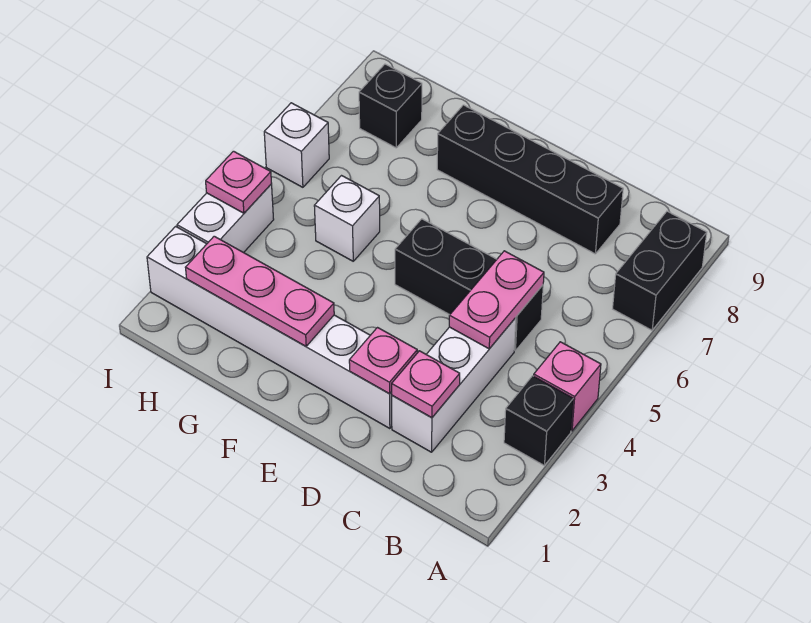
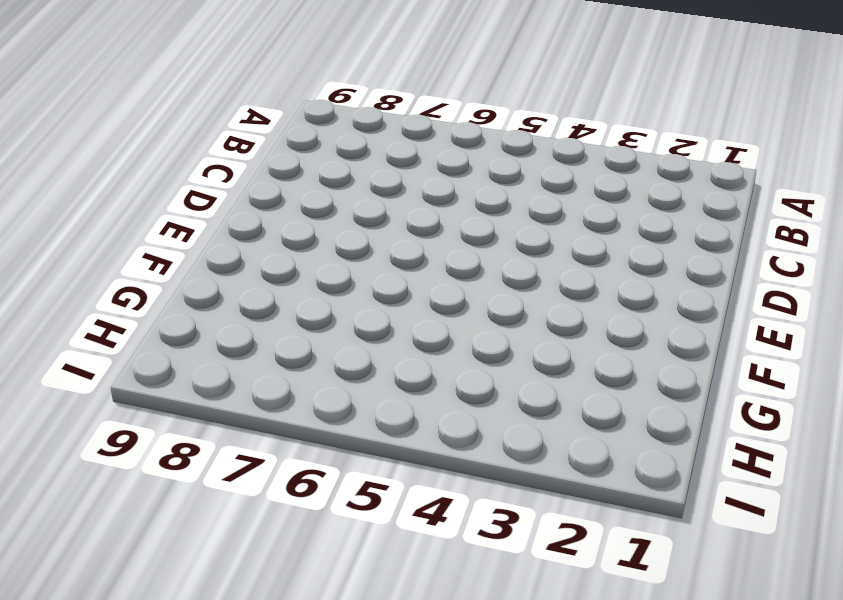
none -> black brick A3 level 1
none -> pink brick A4 level 1
none -> black brick A7:A8 level 1

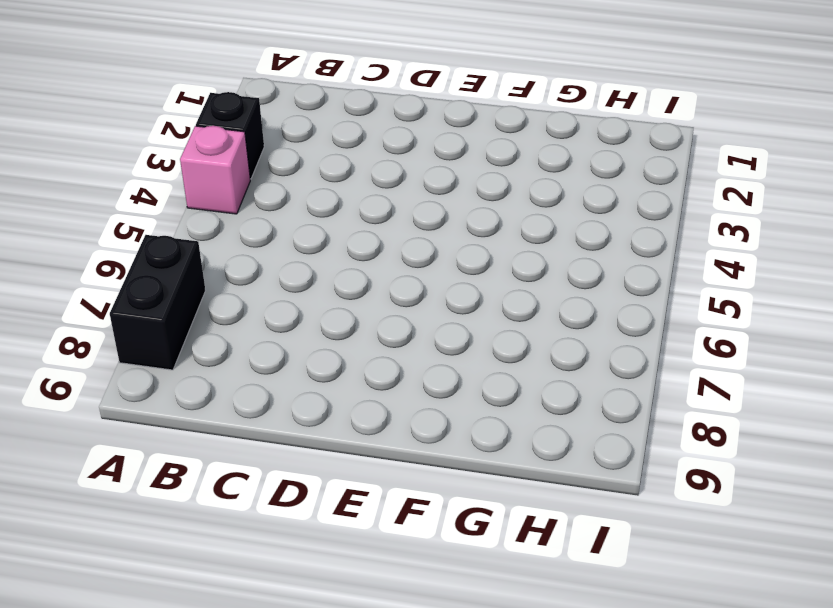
none -> white brick C2:C4 level 1
none -> black brick C5:E5 level 1
none -> black brick C8:F8 level 1

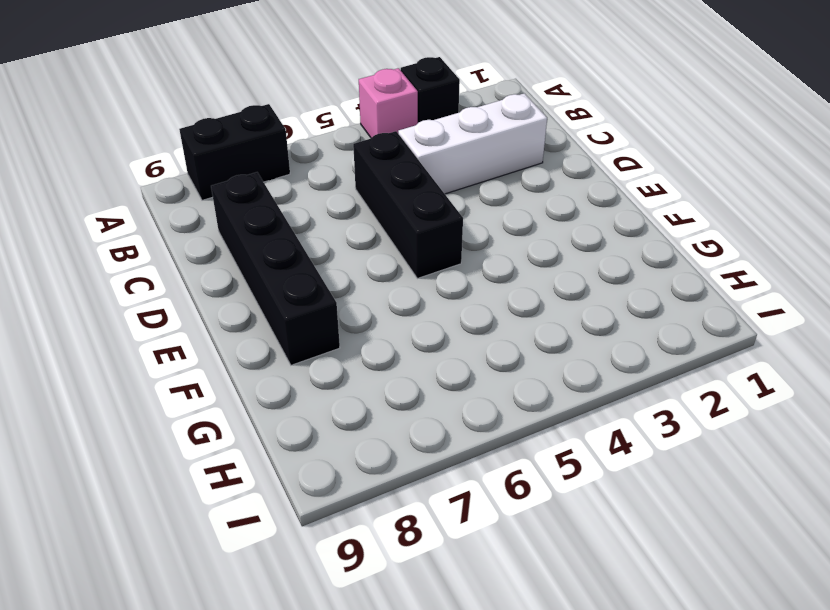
none -> white brick D2:I2 level 1
none -> white brick G5 level 1
none -> black brick H8 level 1

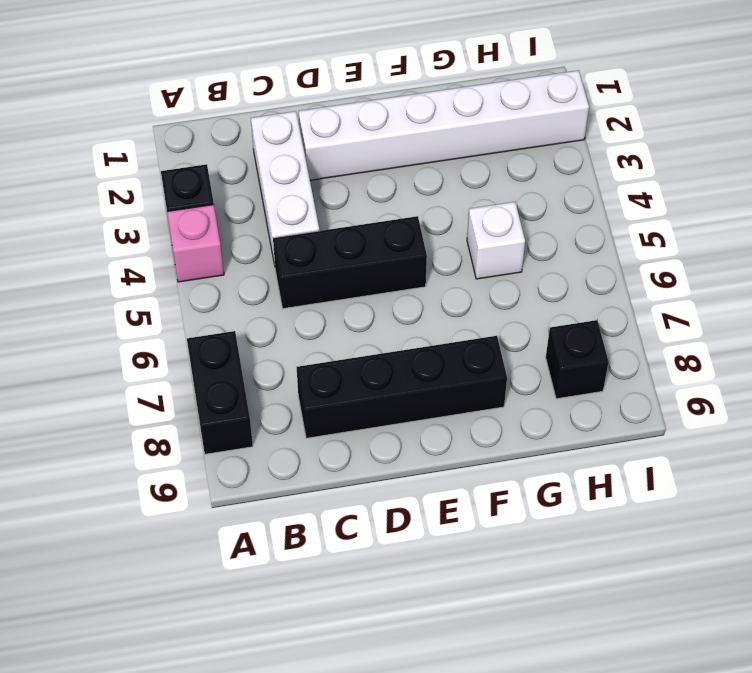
none -> white brick I3:I4 level 1
none -> white brick I6 level 1
none -> pink plate C2 level 2

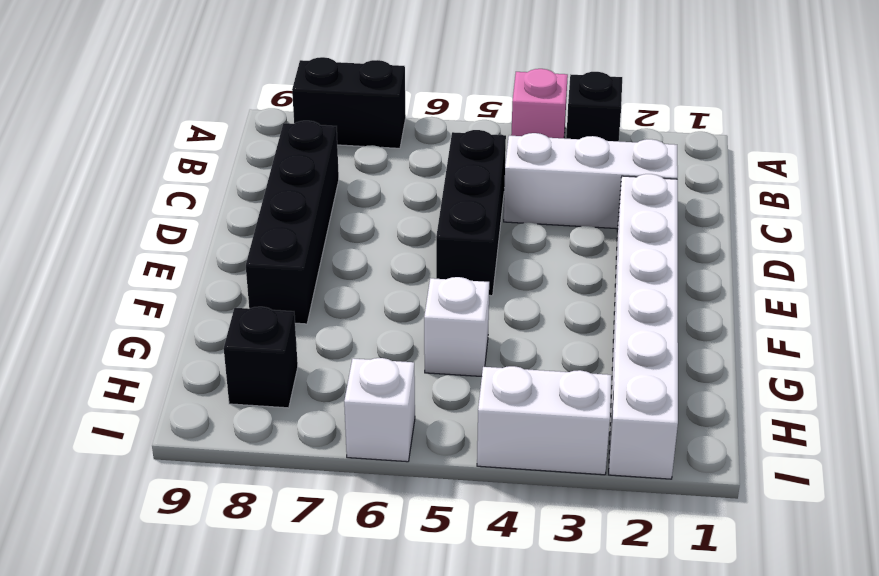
none -> pink plate C2 level 2
none -> pink plate C4:C5 level 2
none -> pink plate D2 level 2

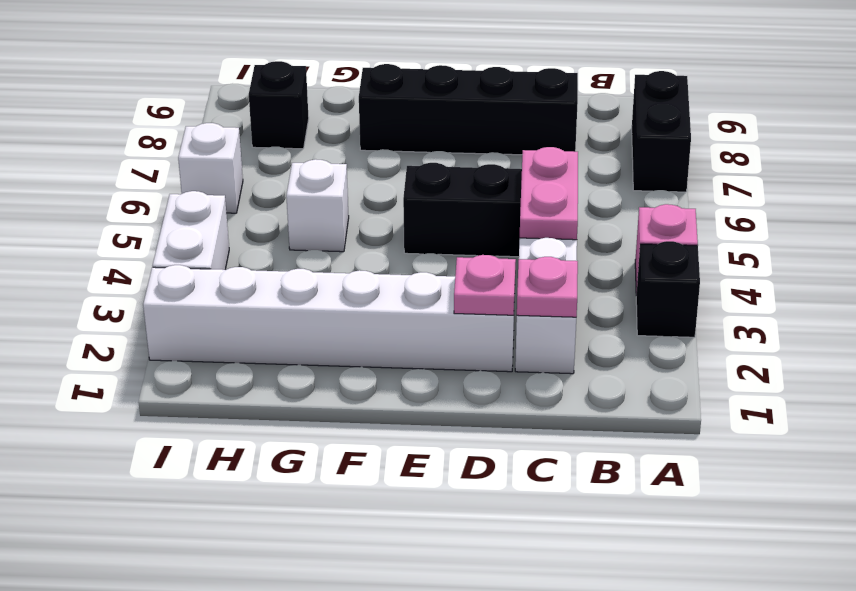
none -> pink plate F2:H2 level 2
none -> pink plate I4 level 2

